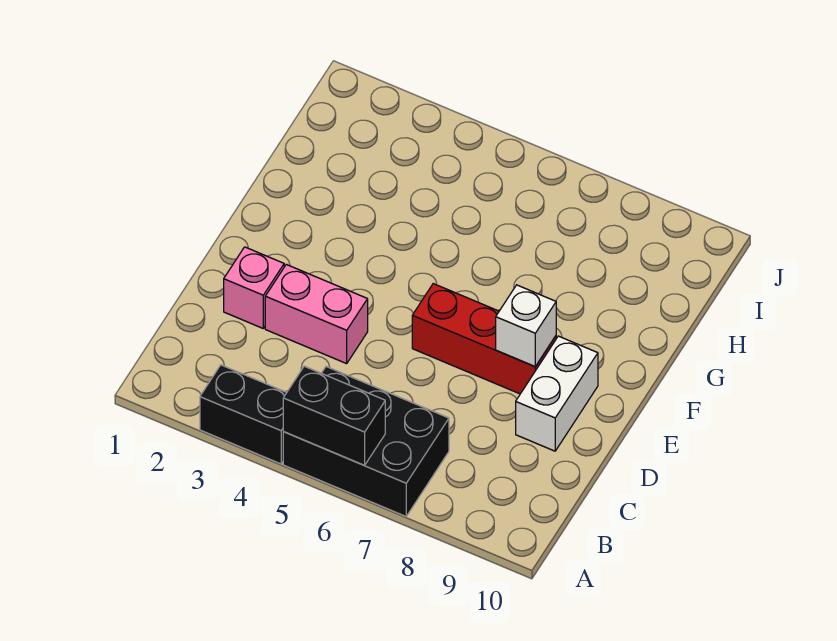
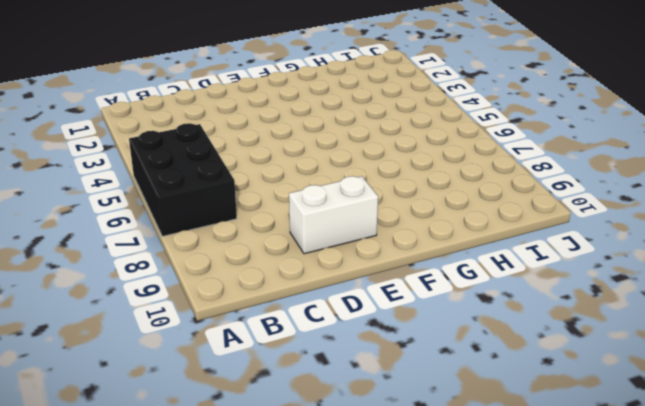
none -> black brick A3:A4 level 1
none -> pink brick D2 level 1

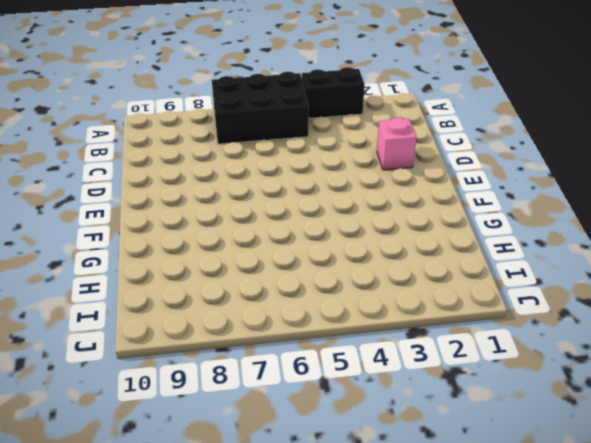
none -> pink brick D3:D4 level 1
none -> white brick D9:E9 level 1

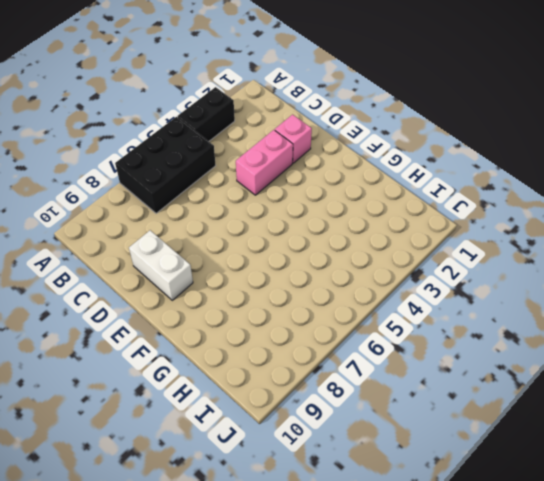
none -> red brick E6:E8 level 1
none -> black brick A5:A6 level 2

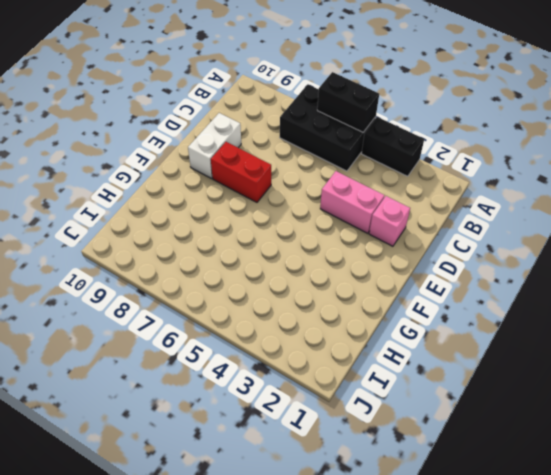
red brick E7:E8 level 1 -> red brick E6:E8 level 1
none -> white brick E8 level 2

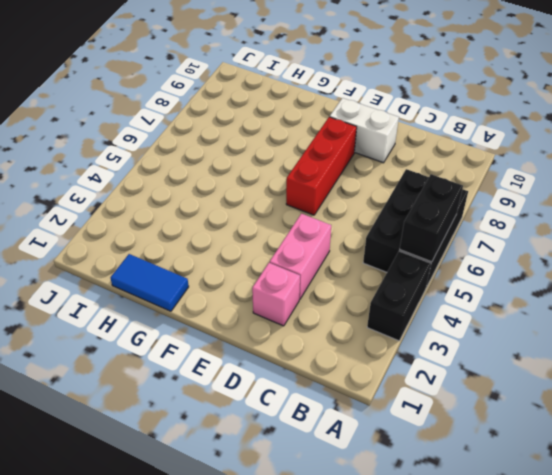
blue tile G1:H1 level 1 -> none
none -> white brick E8 level 2

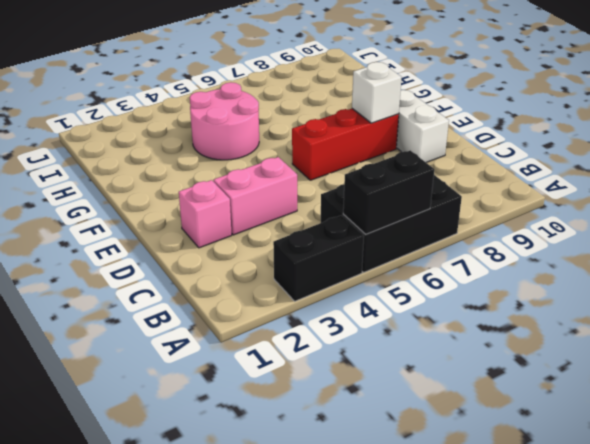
pink round brick G4:H5 level 1 -> none

